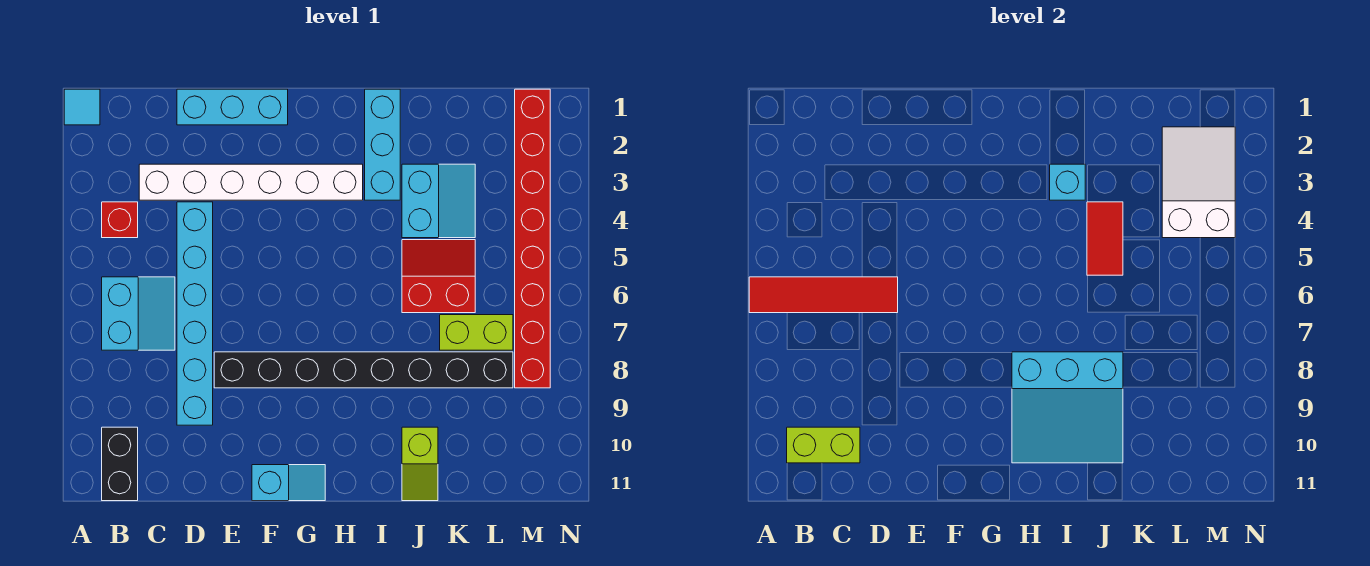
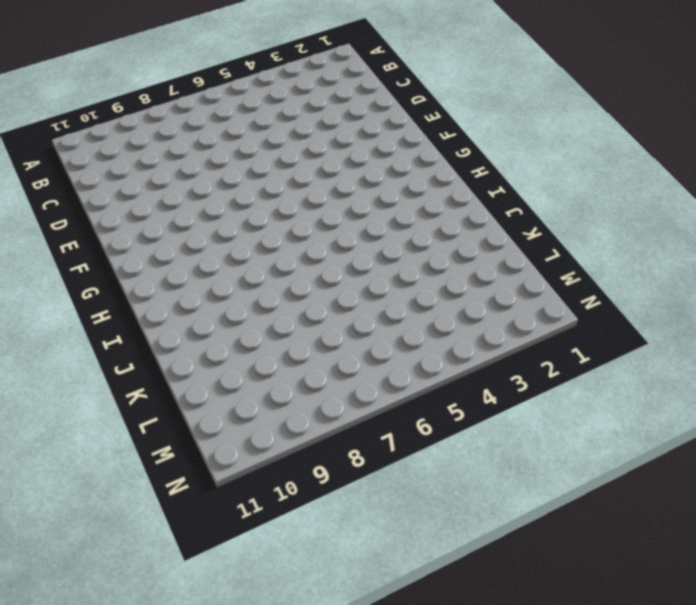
none -> cyan tile A1 level 1
none -> red brick B4 level 1
none -> cyan slope B6:C7 level 1 top B

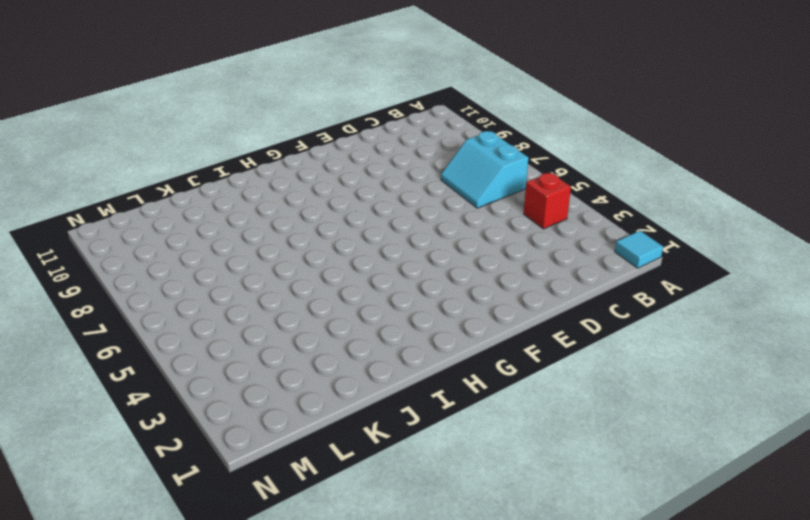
none -> black brick B10:B11 level 1
none -> white brick C3:H3 level 1
none -> cyan brick D1:F1 level 1

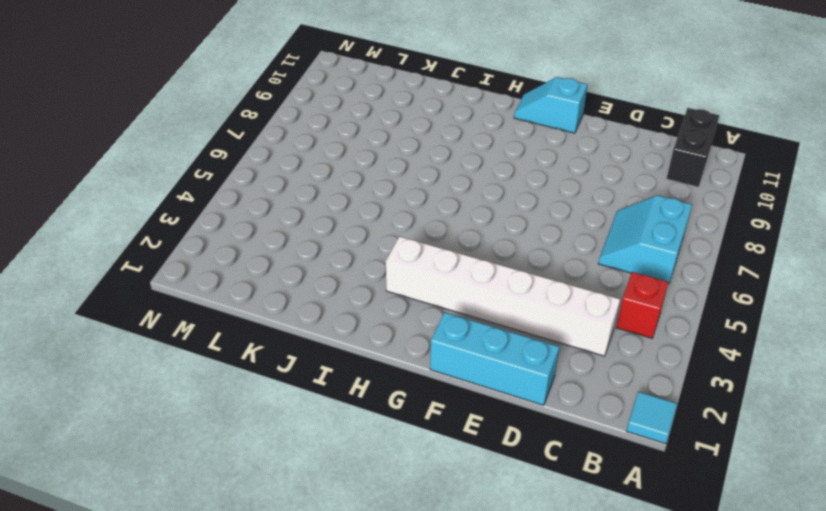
none -> cyan brick D4:D9 level 1
none -> black brick E8:L8 level 1
none -> cyan brick I1:I3 level 1

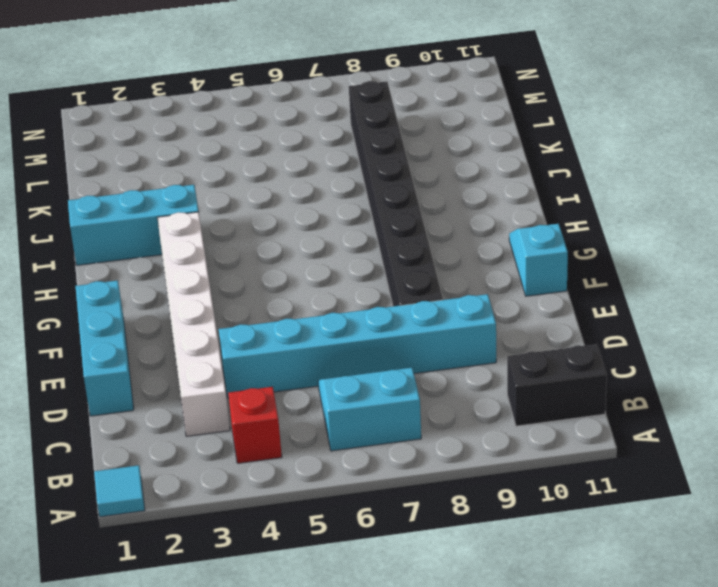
none -> cyan slope J3:K4 level 1 top J
none -> red slope J5:K6 level 1 top 6
none -> lime slope J10:J11 level 1 top 10

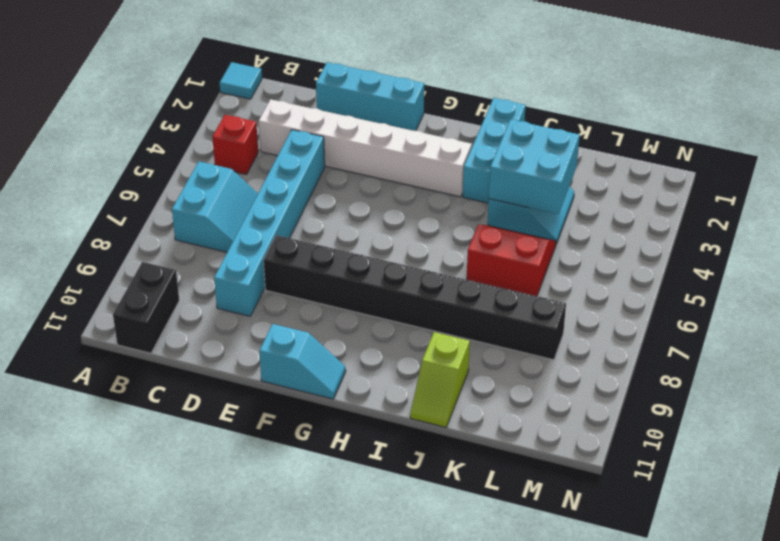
cyan brick J3:K4 level 2 -> red tile J4:J5 level 2
none -> lime brick K7:L7 level 1
none -> red brick M1:M8 level 1
none -> red tile A6:D6 level 2

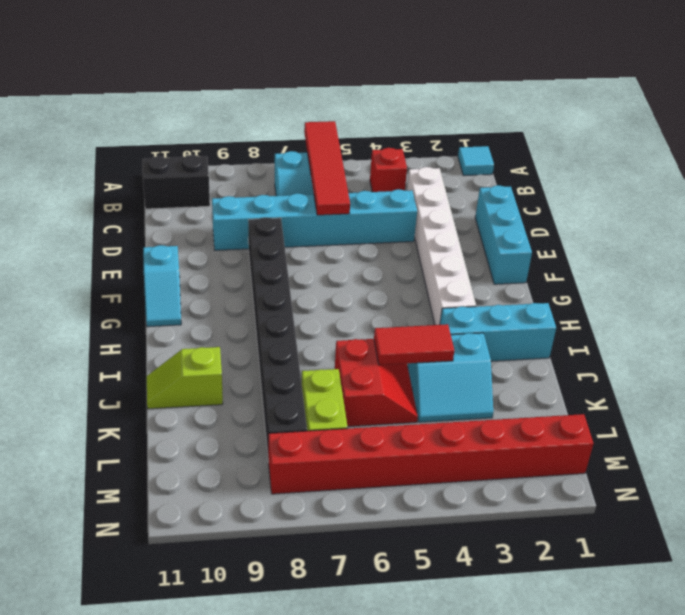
none -> lime brick B10:C10 level 2
none -> cyan slope H8:J10 level 2 top 8
none -> cyan brick I3 level 2

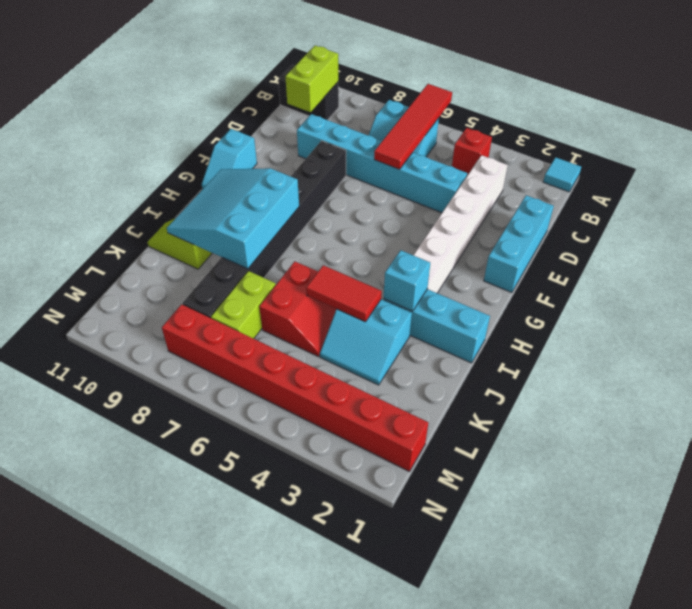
none -> white slope L2:M4 level 2 top 4

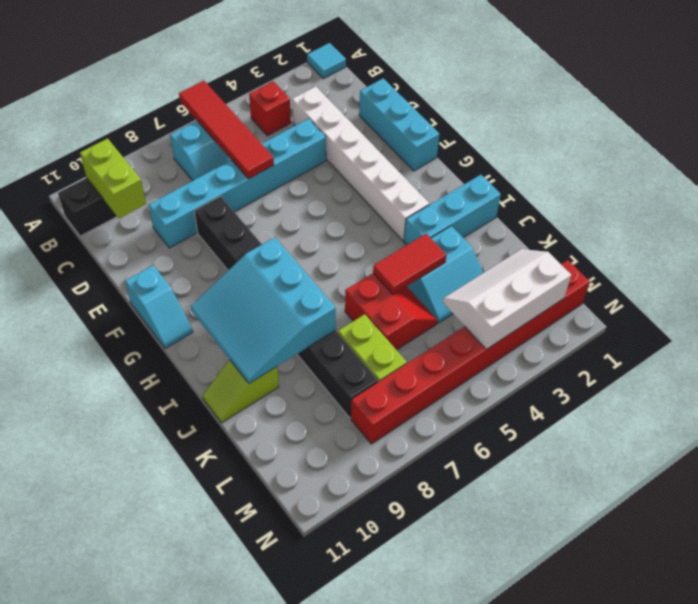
white slope L2:M4 level 2 top M -> white slope L2:M4 level 2 top 4
none -> cyan brick I3 level 2

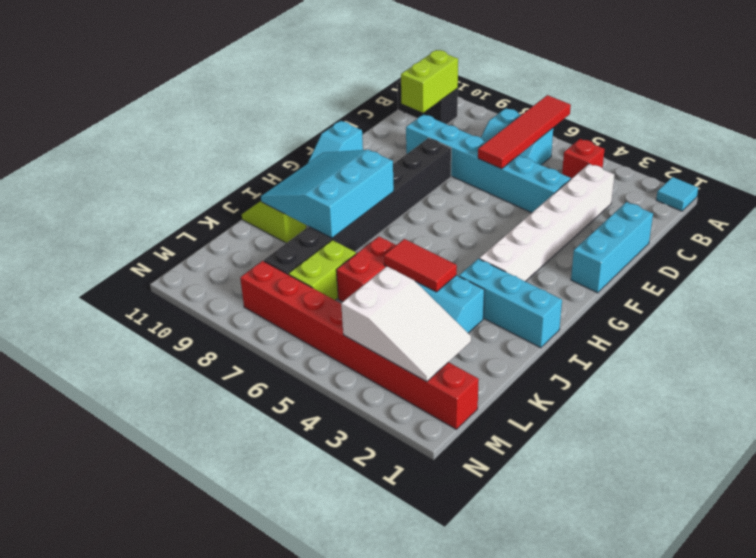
none -> cyan brick I3 level 2

